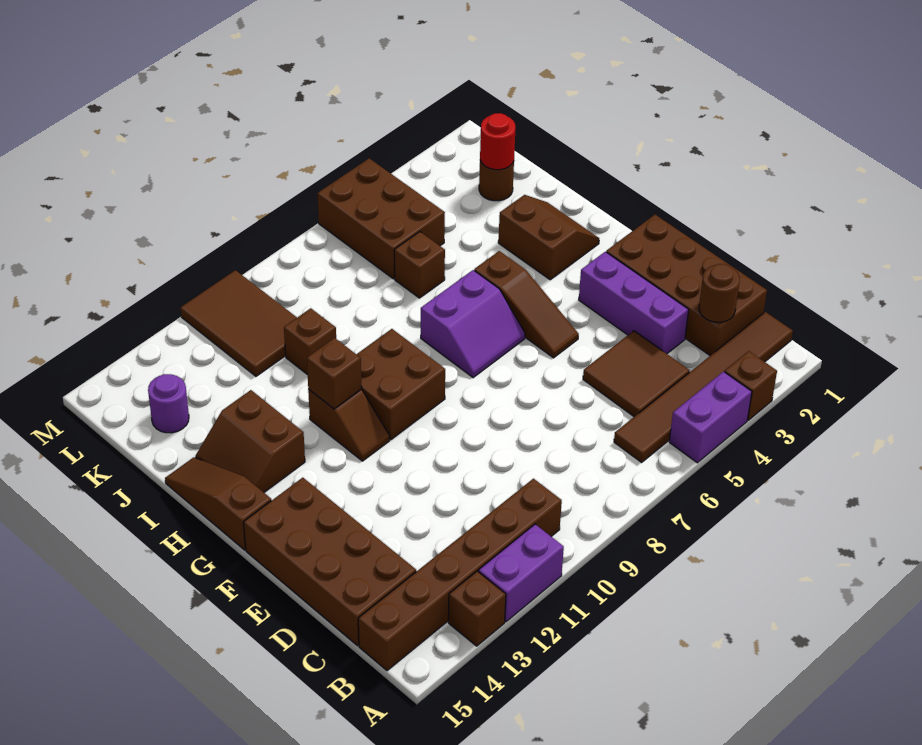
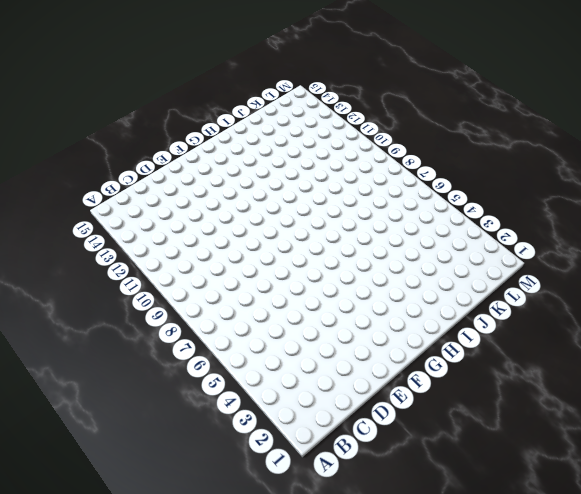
none -> brown brick A3 level 1
none -> purple brick A4:A5 level 1
none -> purple brick A11:A12 level 1

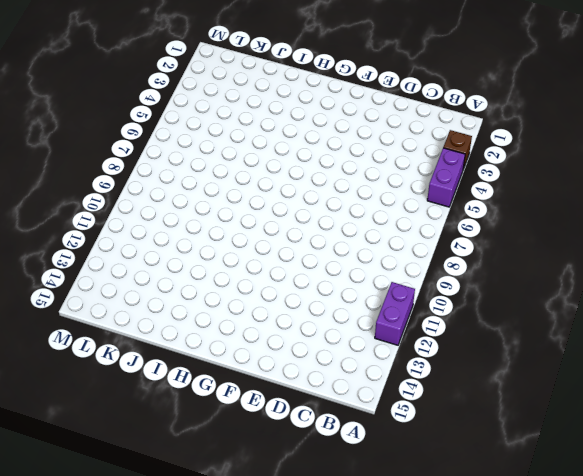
none -> brown brick A13 level 1
none -> brown tile B1:B6 level 1
none -> brown brick B10:B15 level 1

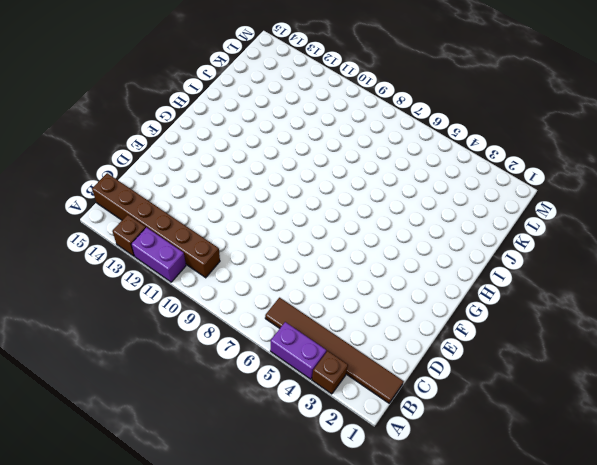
none -> brown brick C1:F2 level 1
none -> brown tile C4:D5 level 1
none -> brown brick C14:F15 level 1

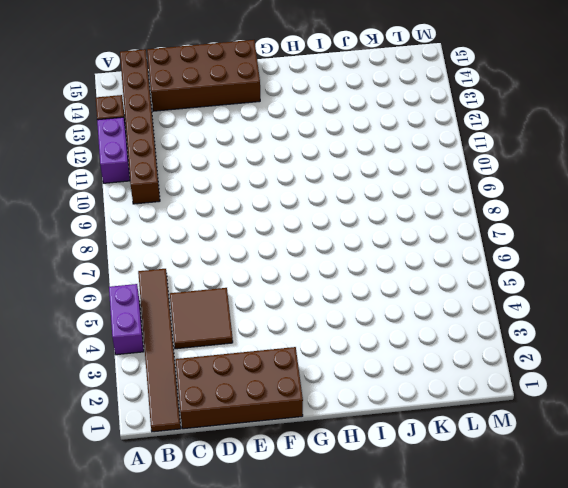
none -> brown brick A3 level 1
none -> purple brick D3:F3 level 1
none -> brown slope F5:H5 level 1 top H

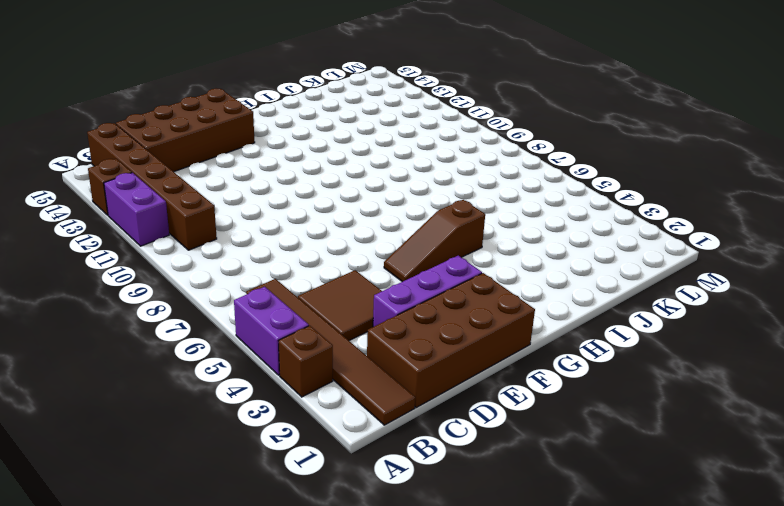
none -> purple slope G6:H7 level 1 top H
none -> brown brick G9:H10 level 1
none -> brown slope G11:H11 level 1 top H

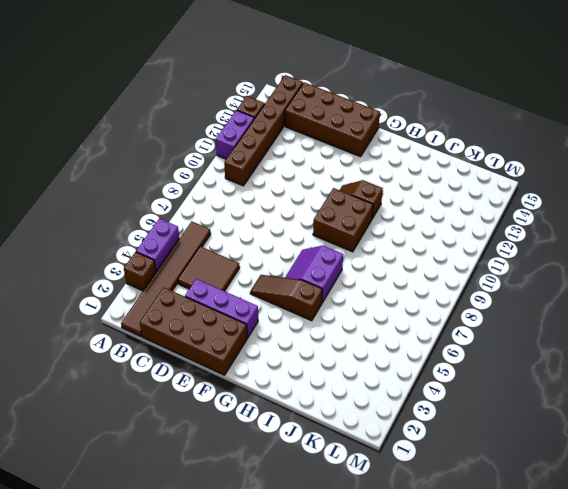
none -> brown slope G15:I15 level 1 top G
none -> brown slope H2:I3 level 1 top 3
none -> brown slope H13:I14 level 1 top 13

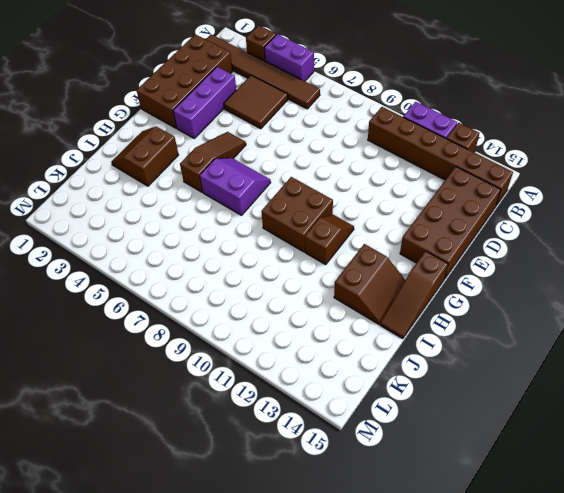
none -> brown brick J6 level 1
none -> brown brick J10 level 1
none -> brown round brick K2 level 1

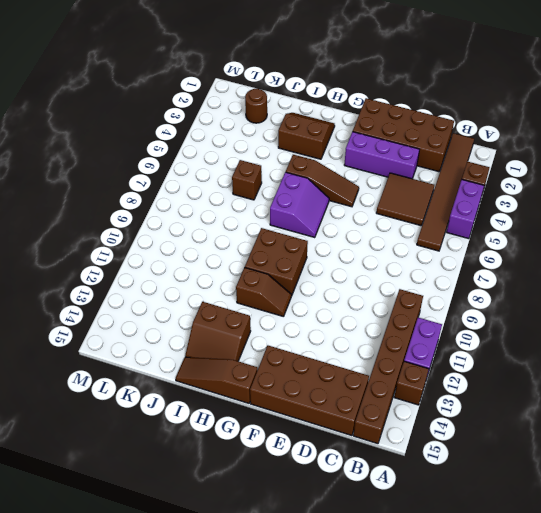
none -> brown brick J10 level 1
none -> brown brick K5:M6 level 1
none -> brown tile K10:M11 level 1

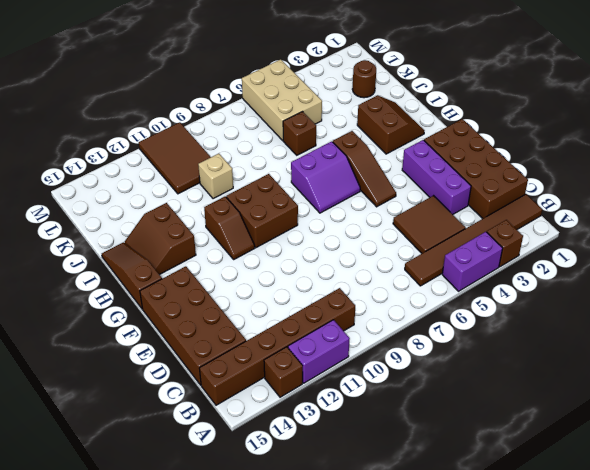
tan brick J10 level 1 -> brown brick J10 level 1
tan brick K5:M6 level 1 -> brown brick K5:M6 level 1
none -> purple round brick K14 level 1
none -> brown round brick C2 level 2
none -> brown brick H11 level 2

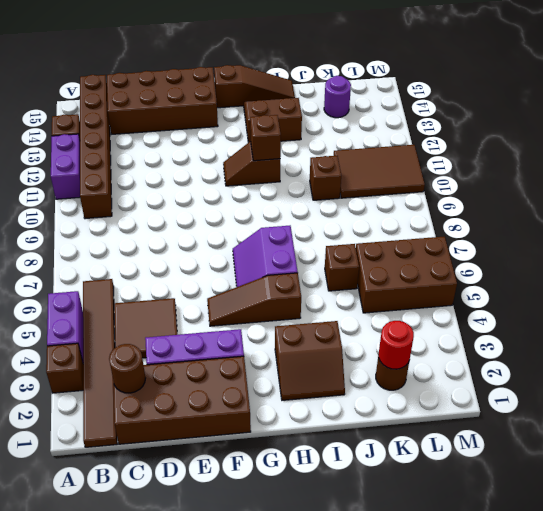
none -> brown brick G9:H10 level 1

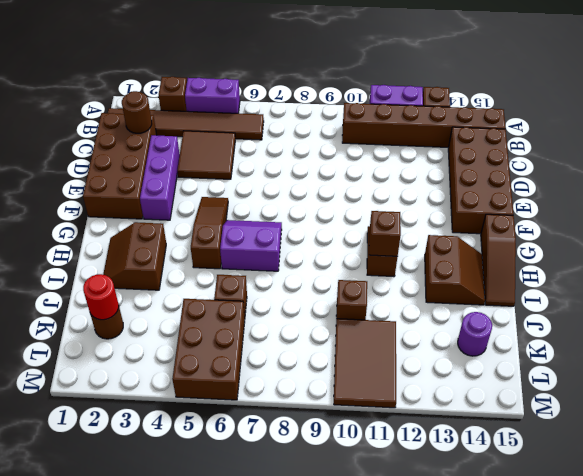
none -> brown brick G9:H10 level 1

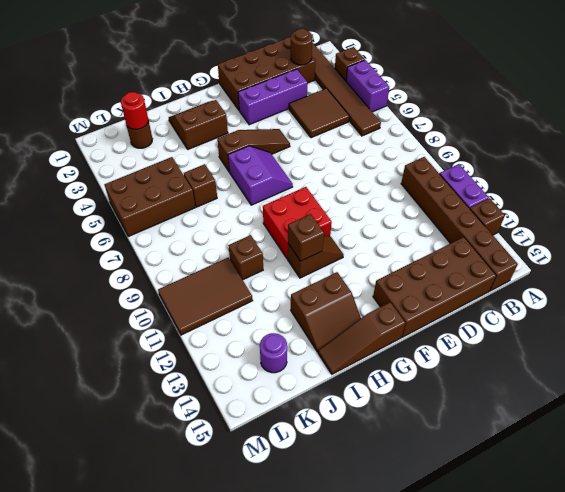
red brick G9:H10 level 1 -> brown brick G9:H10 level 1

